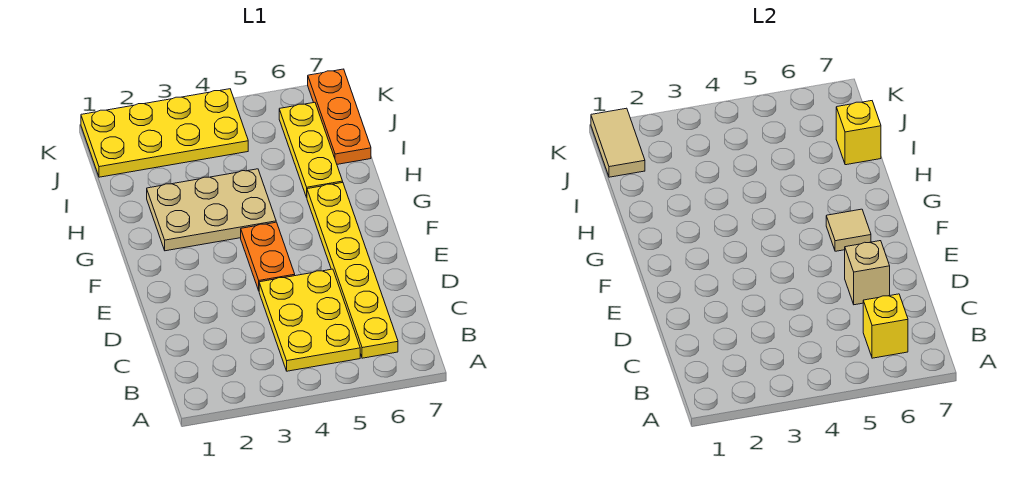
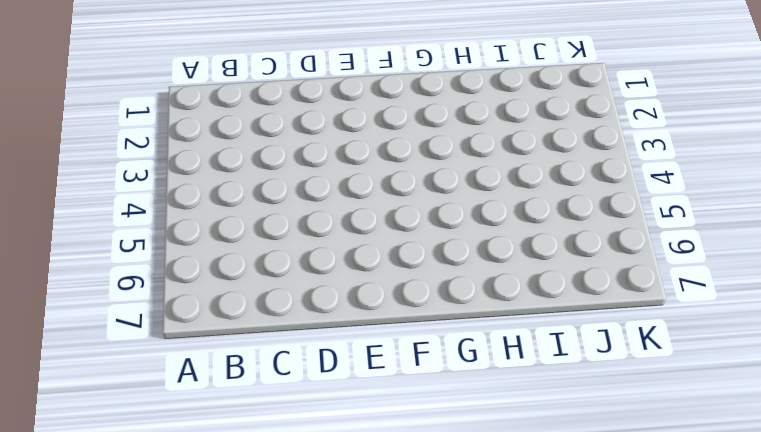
none -> yellow plate B4:D5 level 1
none -> yellow plate B6:G6 level 1
none -> orange plate E4:F4 level 1

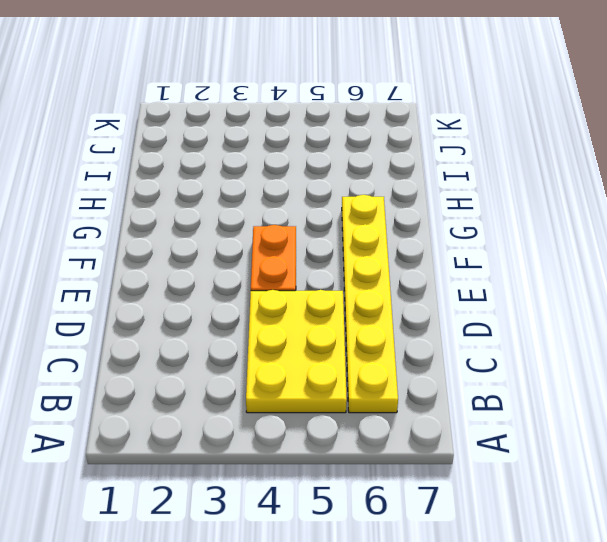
none -> tan plate G2:H4 level 1
none -> yellow plate H6:J6 level 1
none -> orange plate I7:K7 level 1

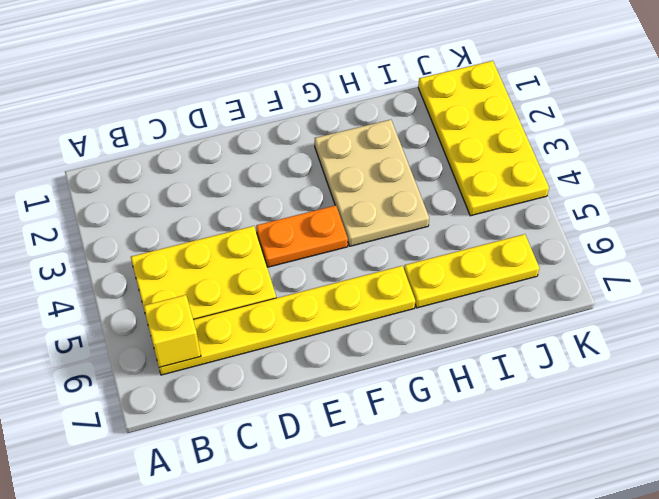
none -> orange plate I7:K7 level 1
none -> tan brick D6 level 2
none -> tan tile F6 level 2

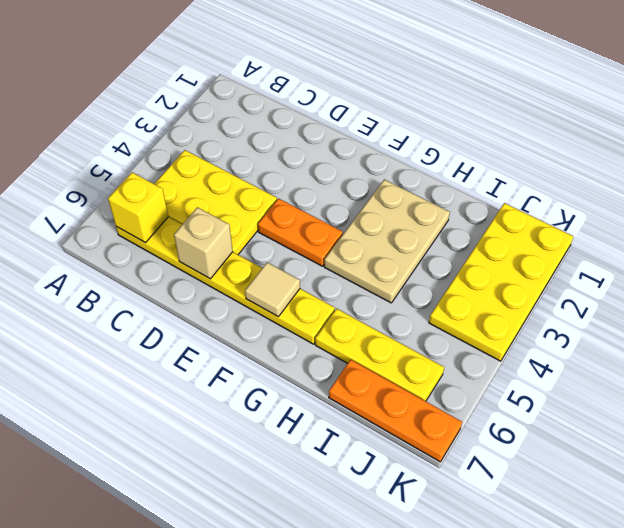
none -> yellow brick I7 level 2
none -> tan tile J1:K1 level 2

